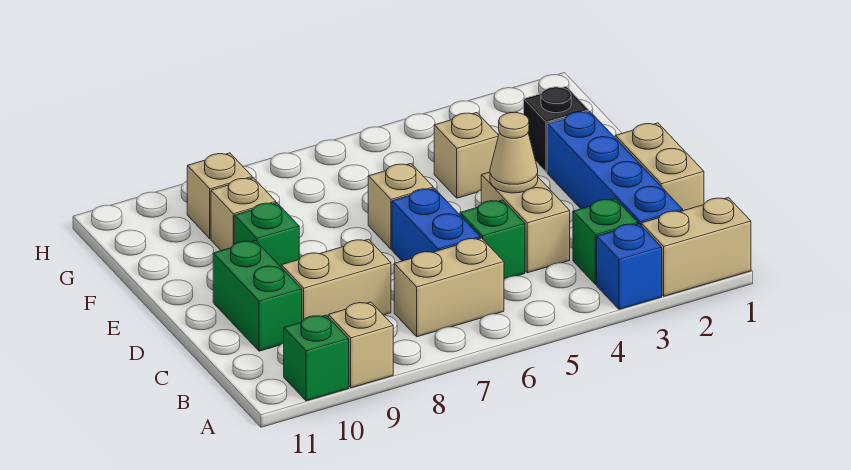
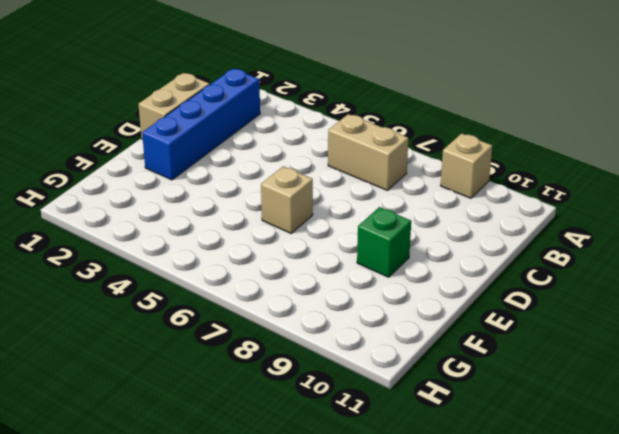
none -> tan brick A1:A2 level 1
none -> blue brick A3 level 1
none -> green brick A10 level 1

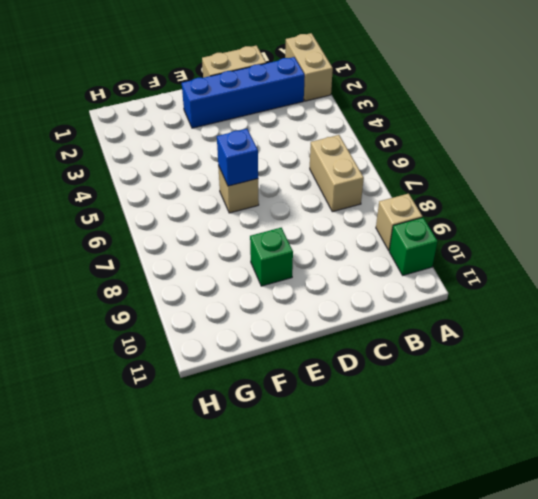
blue brick E6 level 2 -> blue brick A3 level 1
none -> green brick B3 level 1
none -> tan brick C4:D4 level 1
none -> green brick C5 level 1

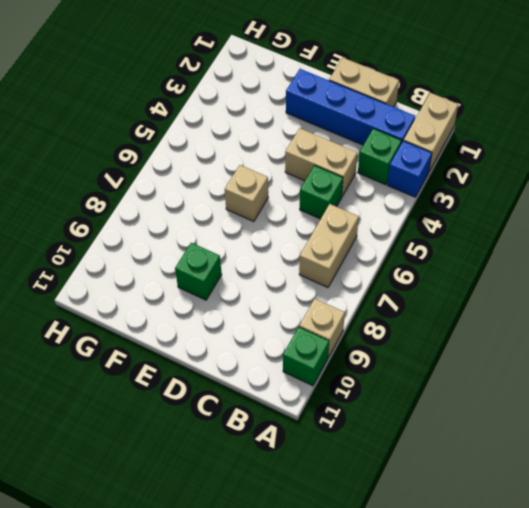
none -> blue brick C6:D6 level 1
none -> tan brick C8:C9 level 1
none -> green brick C10:D10 level 1

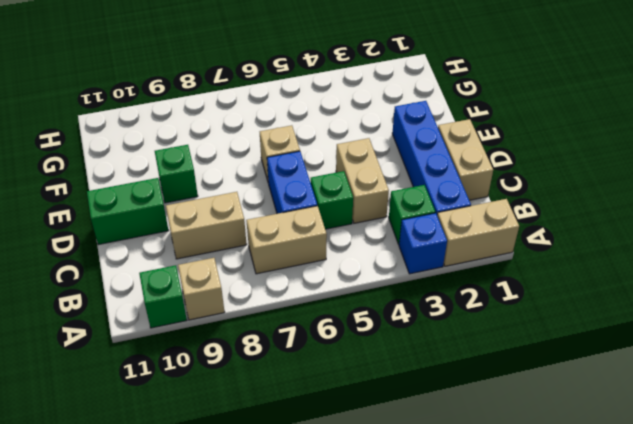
green brick D10:D11 level 1 -> green brick C10:D10 level 1
none -> black brick F2 level 1
none -> tan brick F4 level 1
none -> tan brick F9 level 1

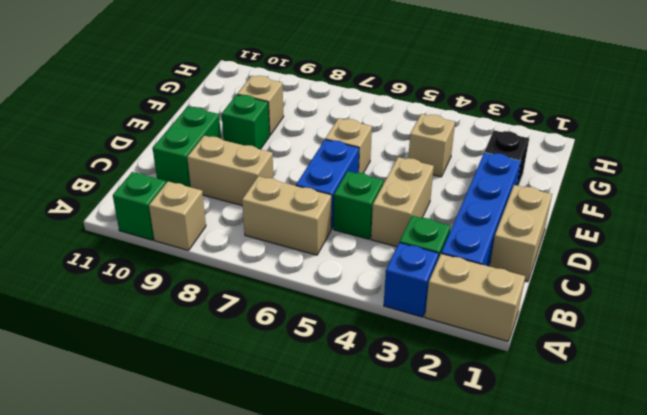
none -> tan brick G9 level 1
none -> tan cone D4 level 2

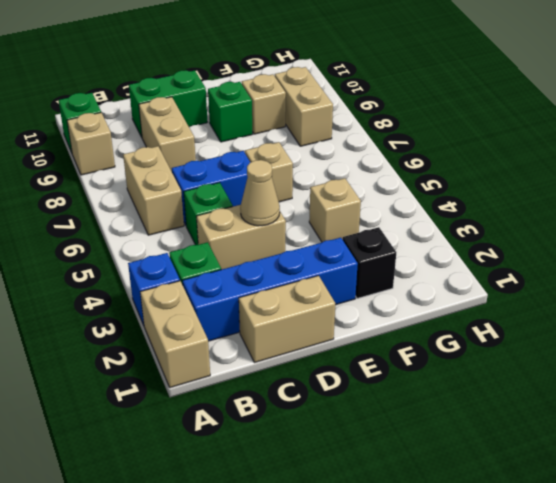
tan brick G8:G9 level 1 -> tan brick G9 level 1

